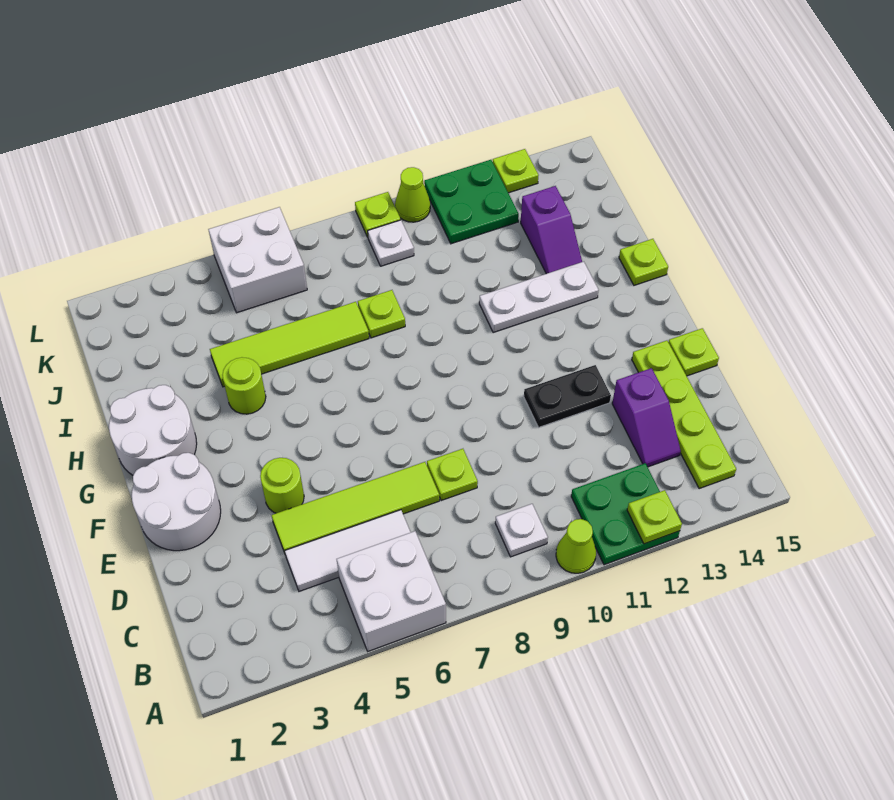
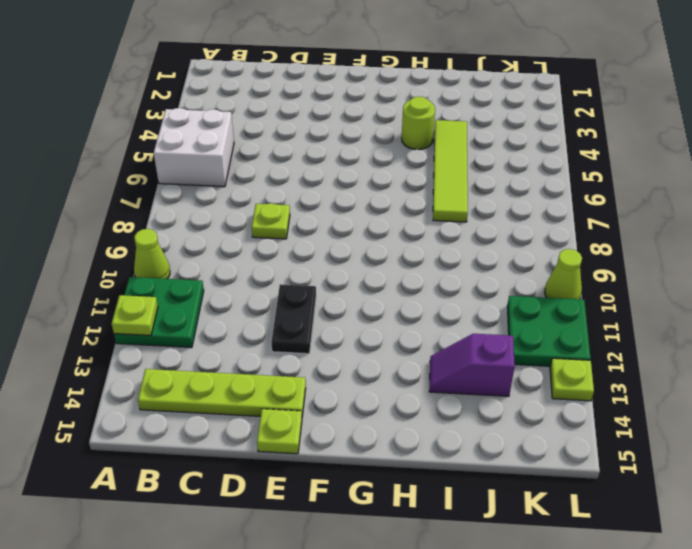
none -> white plate B9 level 1
none -> white tile C4:C6 level 1
none -> purple slope C13:D13 level 1 top D

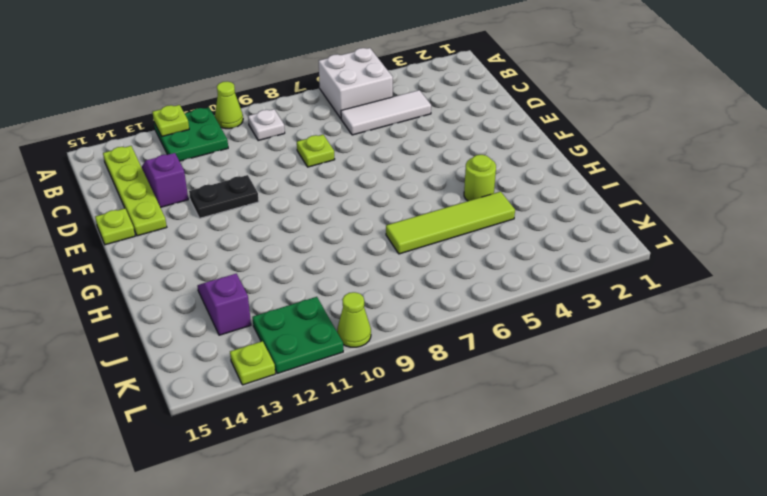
none -> lime tile D4:D7 level 1
none -> white round brick E1:F2 level 1
none -> lime round brick E4 level 1

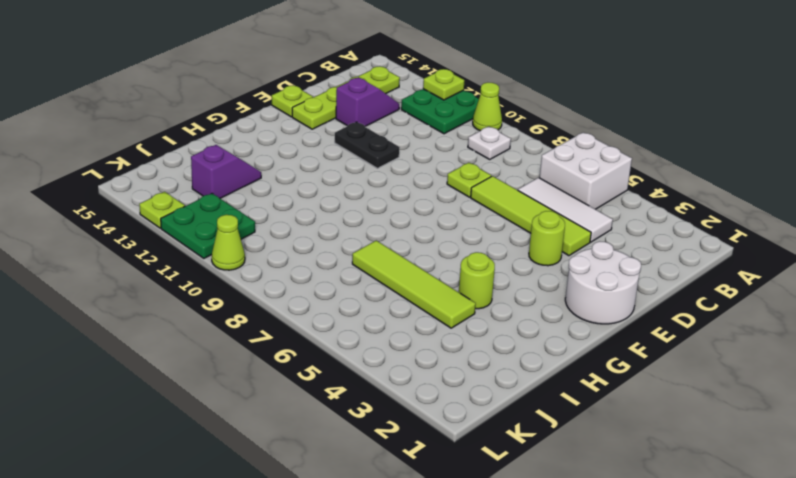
none -> white round brick G1:H2 level 1
none -> white plate H11:H13 level 1
none -> lime plate H15 level 1

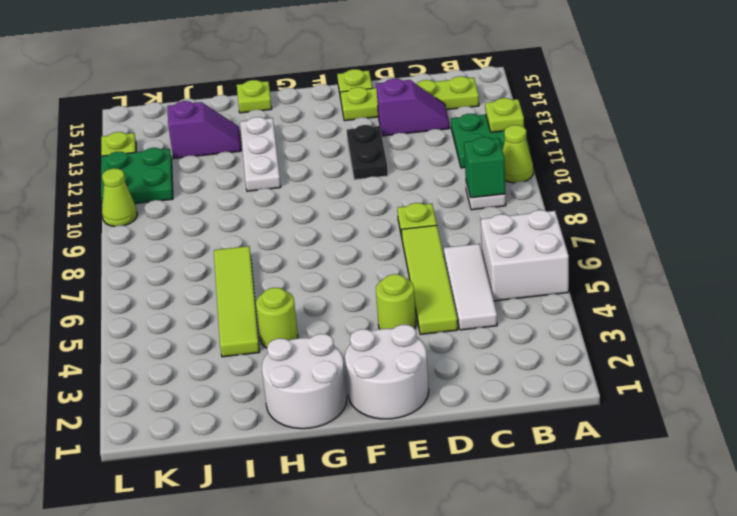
green brick B9 level 2 -> none
none -> lime plate I8 level 1
none -> white brick K5:L6 level 1
none -> white plate K9 level 1

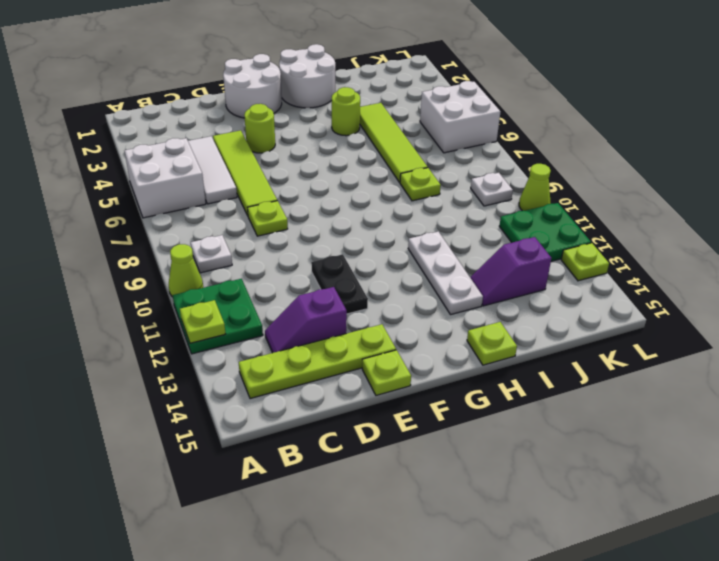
none -> lime plate L9 level 1

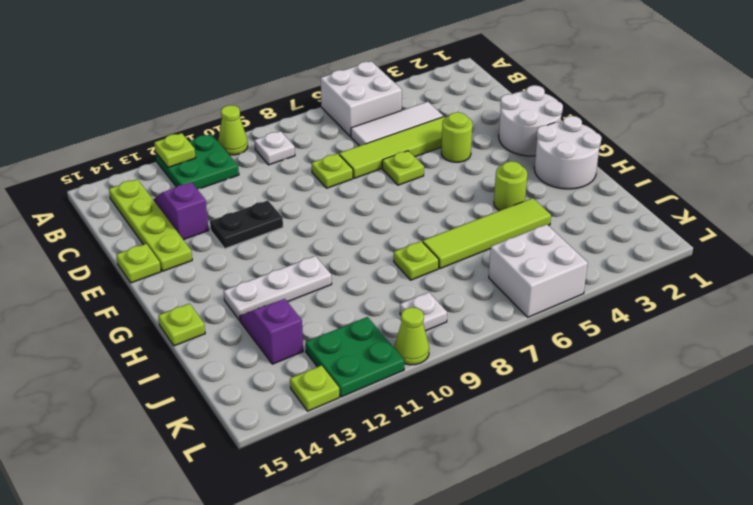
lime plate E6 level 1 -> lime plate L9 level 1

